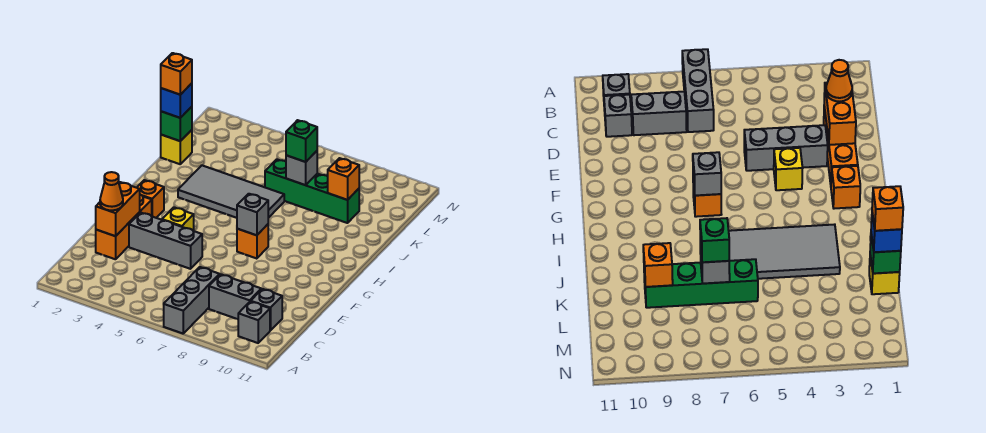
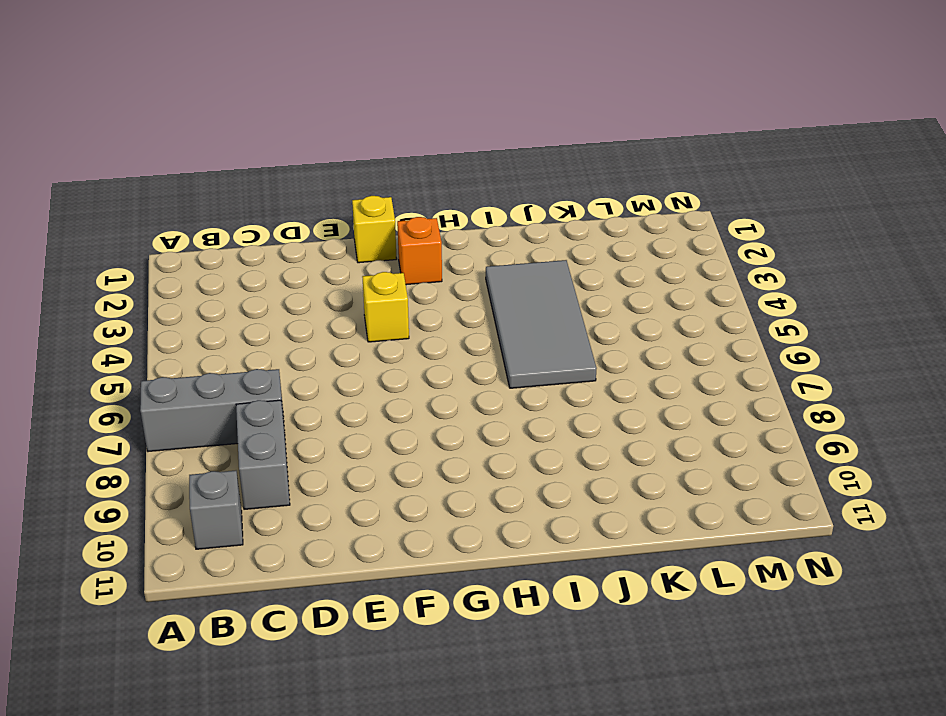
yellow brick F1 level 1 -> yellow brick K1 level 1
none -> grey brick C10 level 1
none -> orange brick D2:F2 level 1
none -> grey brick E3:E5 level 1

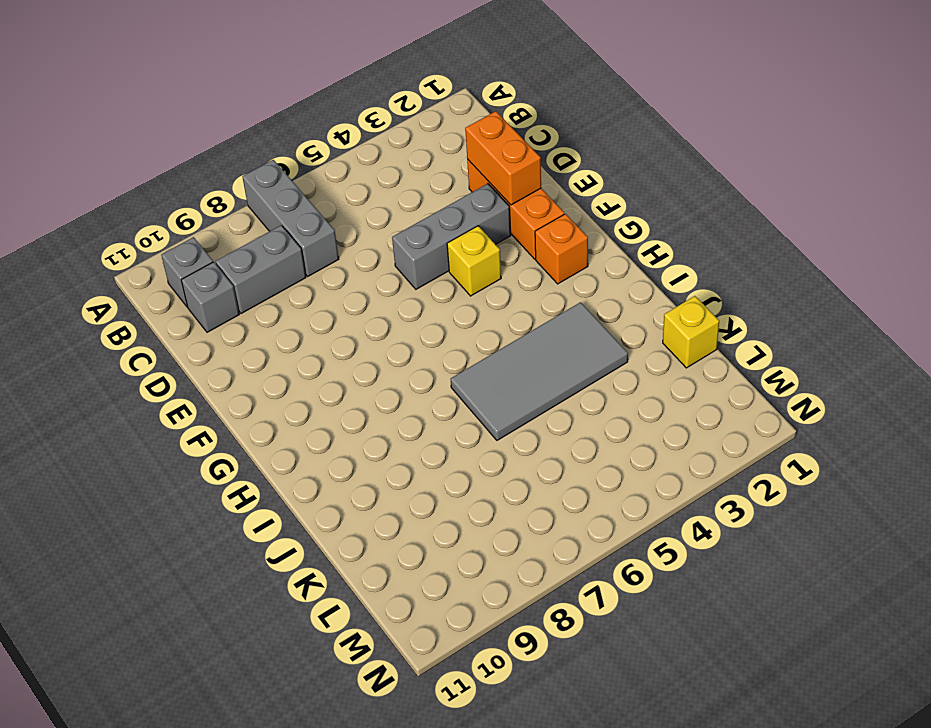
none -> orange brick G7 level 1
none -> green brick K6:K9 level 1
none -> grey brick G7 level 2

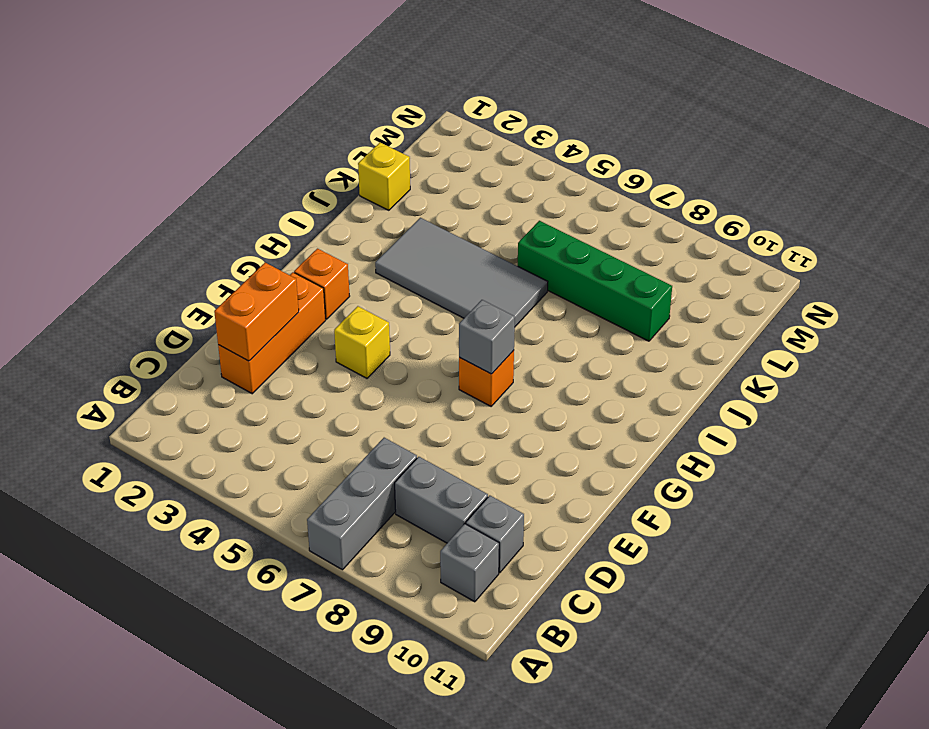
none -> grey brick E3:E5 level 1
none -> green brick K1 level 2
none -> grey brick K7 level 2

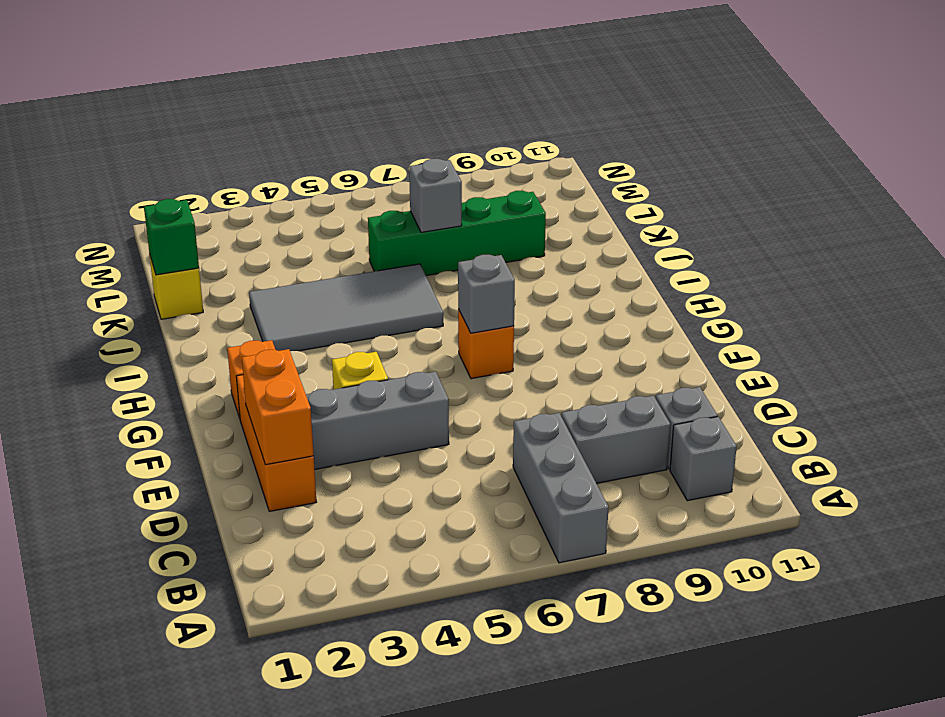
none -> orange brick K9 level 2
none -> orange cone D2 level 3
none -> blue brick K1 level 3

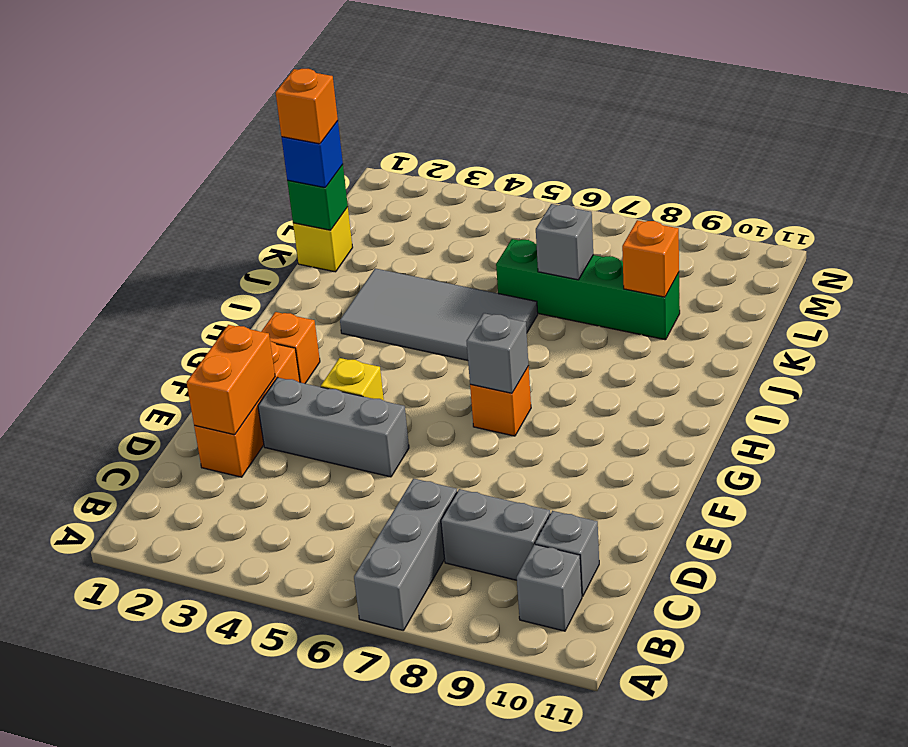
none -> orange cone D2 level 3
none -> green brick K7 level 3

